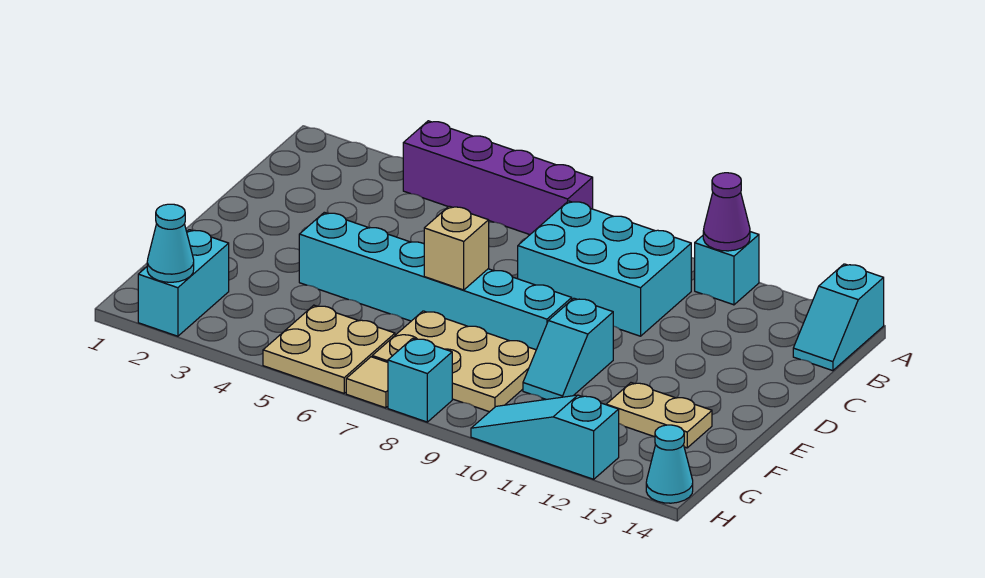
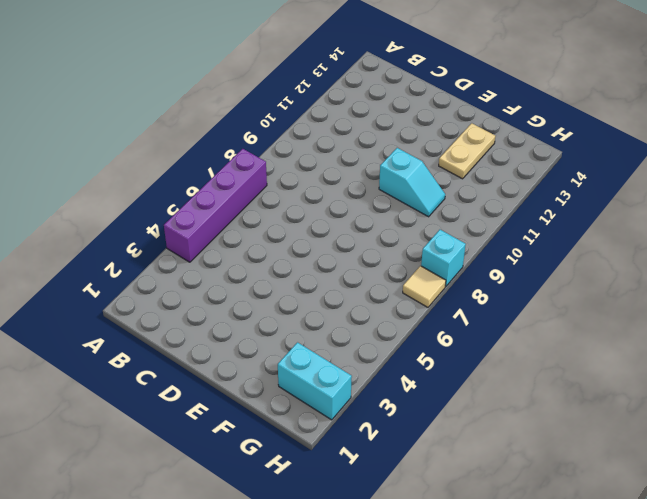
none -> cyan brick A11 level 1
none -> cyan slope A14:B14 level 1 top A
none -> cyan brick B8:C10 level 1

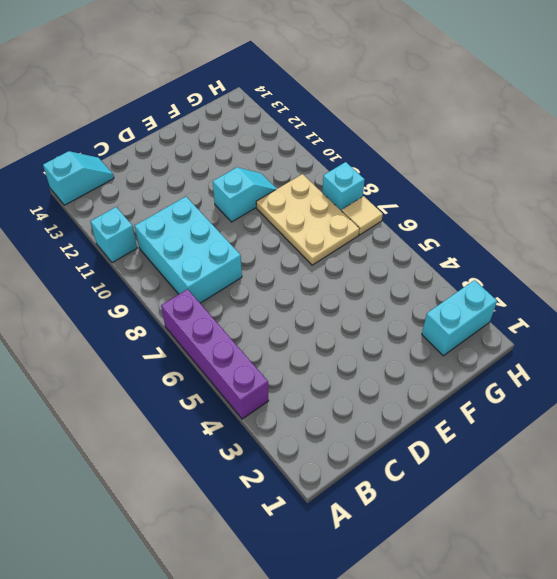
none -> cyan brick E4:E9 level 1
none -> tan plate F12:F13 level 1
none -> tan plate G5:H6 level 1

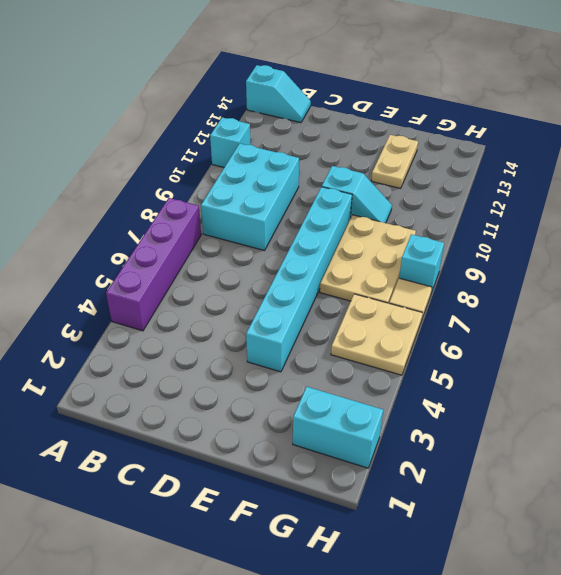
none -> cyan slope H10:H12 level 1 top 12
none -> cyan cone H14 level 1
none -> purple cone A11 level 2

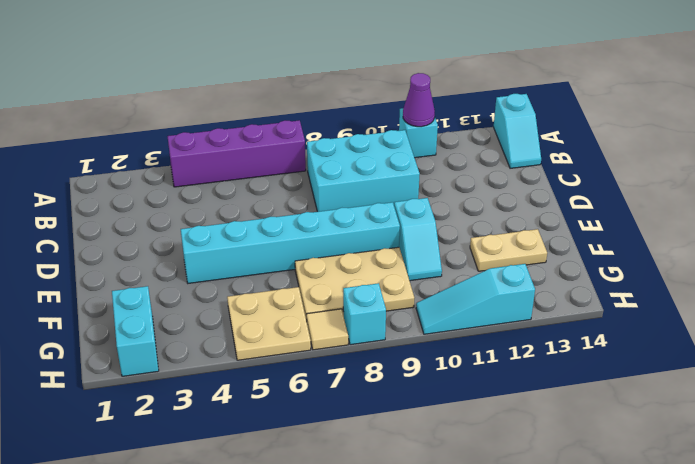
none -> cyan cone H14 level 1
none -> tan brick E7 level 2
none -> cyan cone H2 level 2

